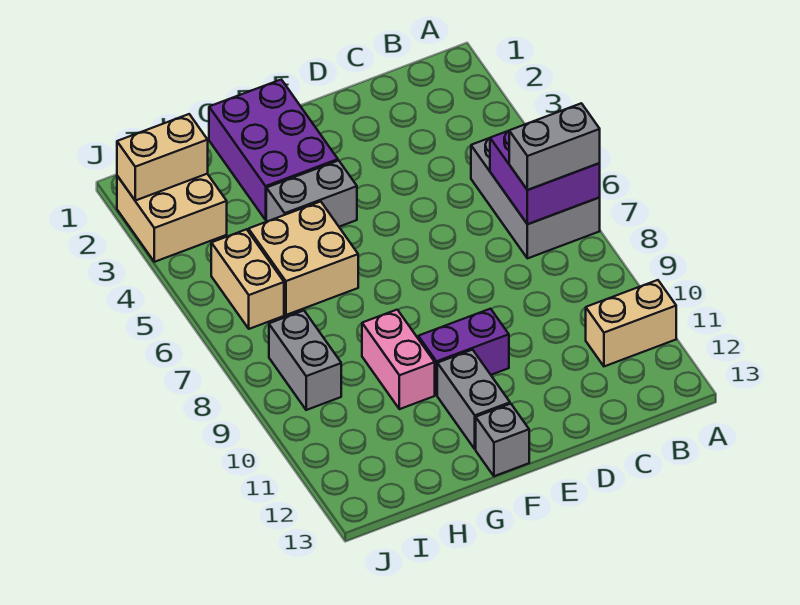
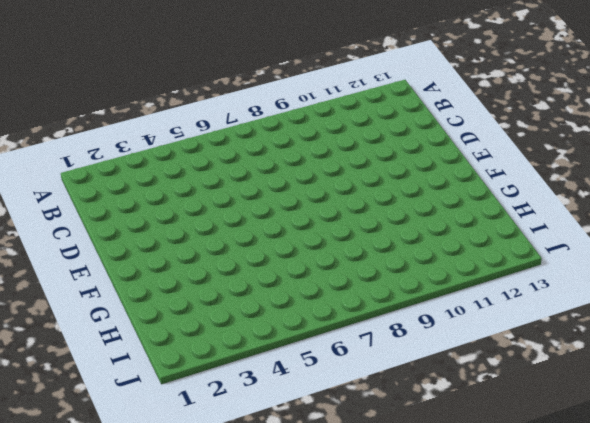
none -> grey brick A5:B7 level 1
none -> tan brick A11:B11 level 1
none -> purple brick E10:F10 level 1

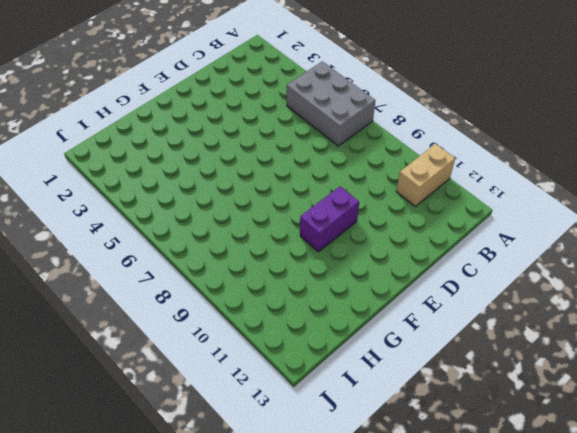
none -> purple brick F1:G3 level 1
none -> grey brick F4:G4 level 1
none -> grey brick F11:F12 level 1

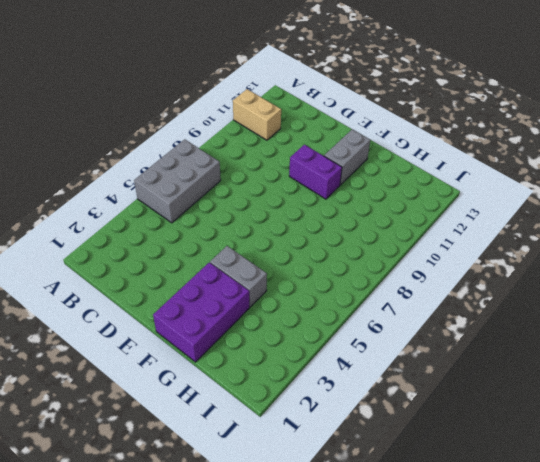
none -> grey brick F13 level 1
none -> tan brick G5:H6 level 1
none -> pink brick G9:G10 level 1

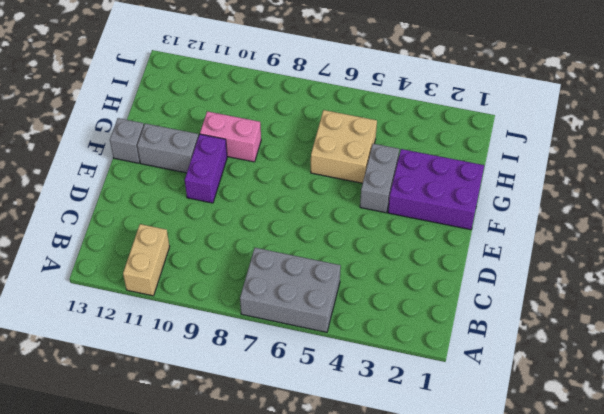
none -> tan brick I2:J3 level 1
none -> tan brick I5:I6 level 1
none -> grey brick I8:I9 level 1

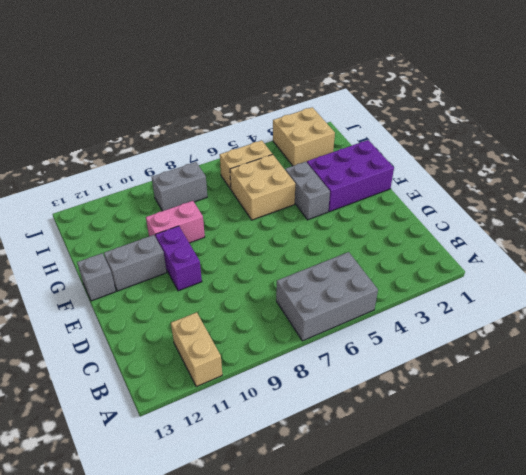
none -> purple brick A6:B7 level 2
none -> tan brick I2:J2 level 2
none -> grey brick A7:B7 level 3

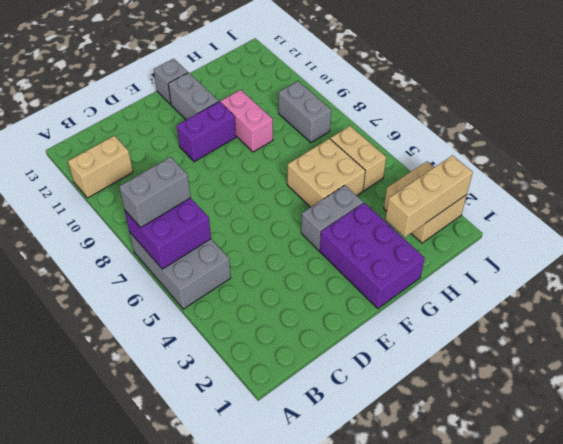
tan brick H2:J2 level 2 -> tan brick I2:J2 level 2

